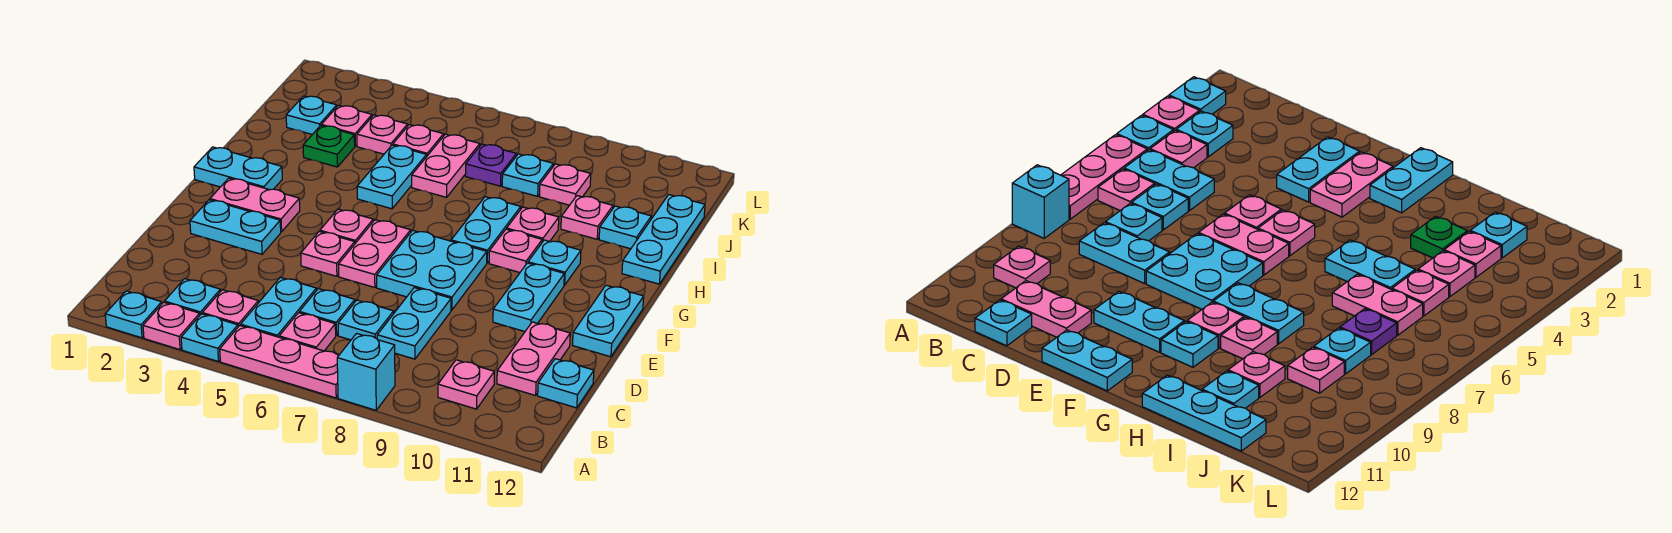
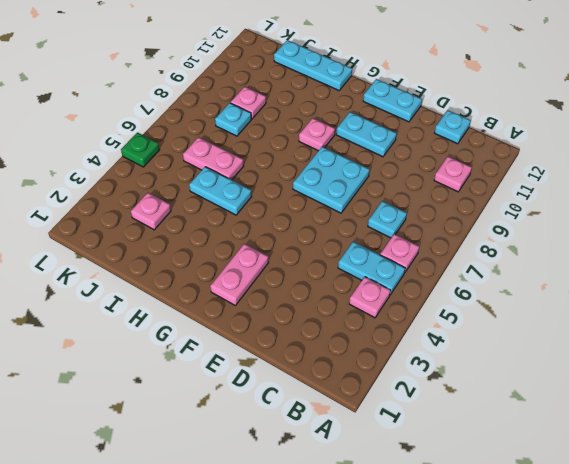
green plate L5 level 1 -> green plate I3 level 1
none -> cyan plate A2 level 1
none -> pink plate A3 level 1
none -> cyan plate A4 level 1
none -> pink plate A5:A7 level 1

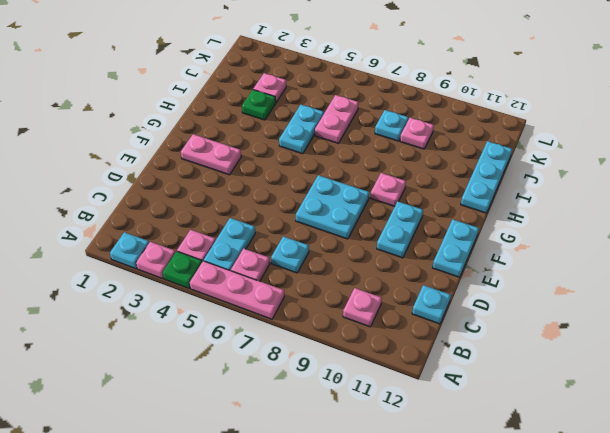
green plate A4 level 1 -> cyan plate A4 level 1
none -> cyan brick A8 level 1
none -> cyan plate B3 level 1
none -> cyan plate C6 level 1
none -> cyan plate C8:D8 level 1

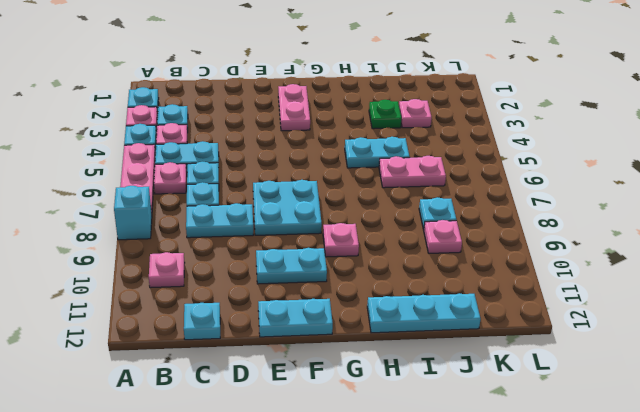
none -> pink plate C11:D11 level 1
none -> cyan plate E2:E3 level 1
none -> pink plate E5 level 1
none -> pink plate E6:F6 level 1

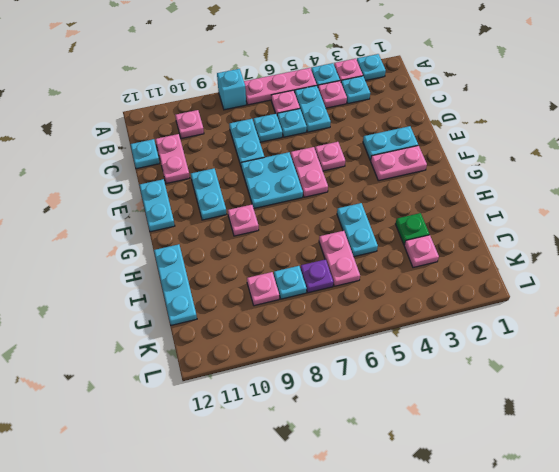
none -> pink plate F5 level 1
none -> cyan plate G1:G2 level 1
none -> cyan plate G8:H8 level 1
none -> cyan plate G10 level 1

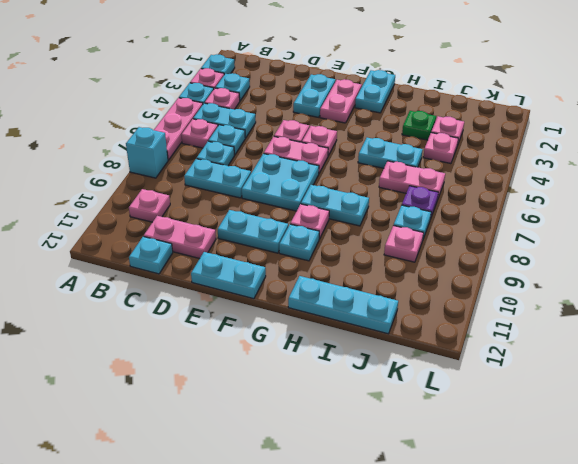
none -> pink plate H9 level 1
none -> pink plate I10 level 1
none -> cyan plate I11 level 1
none -> cyan plate J2 level 1

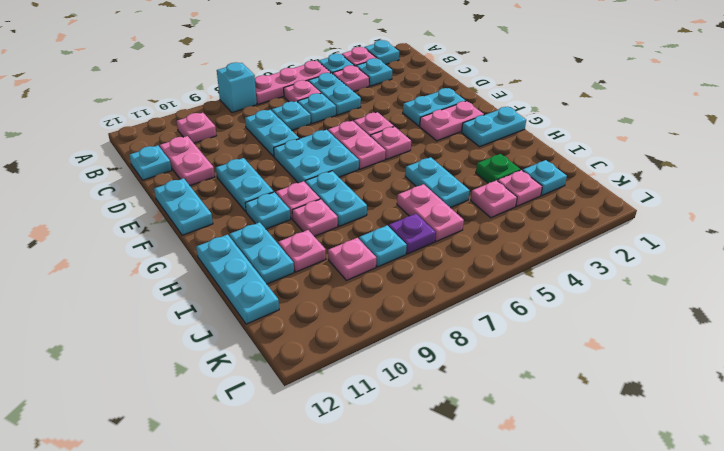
cyan plate H11:I11 level 1 -> cyan plate I11 level 1
none -> pink plate J5 level 1

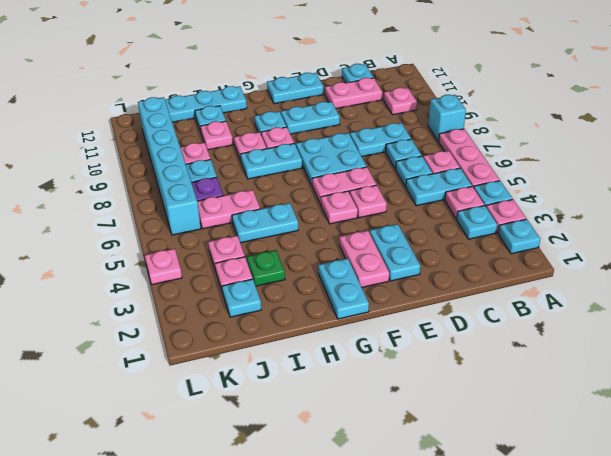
cyan brick K6:K11 level 1 -> none
pink plate L4 level 1 -> pink plate J5 level 1

